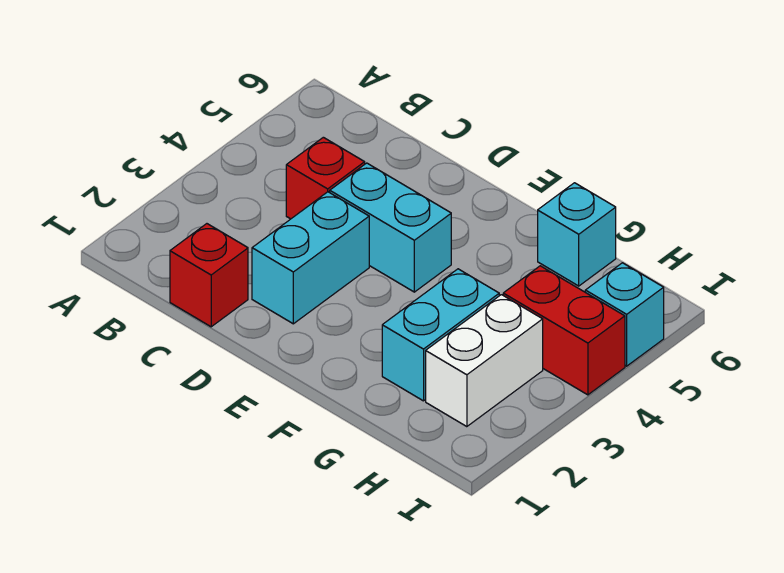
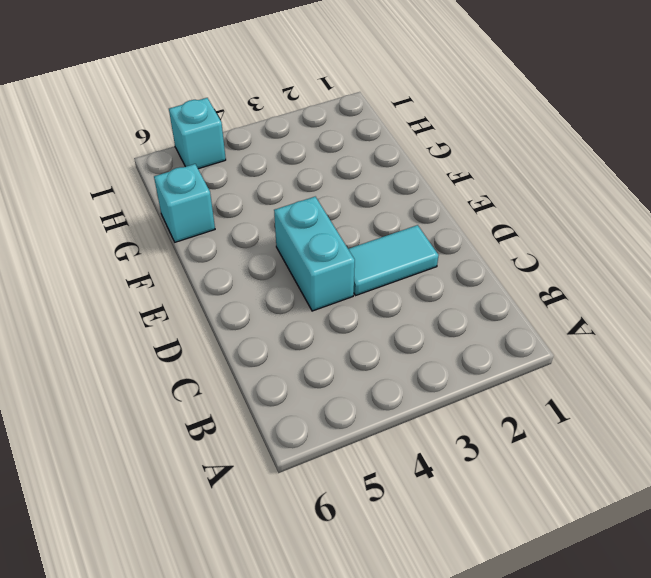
cyan tile D2:D3 level 1 -> cyan brick D2:D3 level 1
none -> red brick C1 level 1
none -> red brick C4 level 1

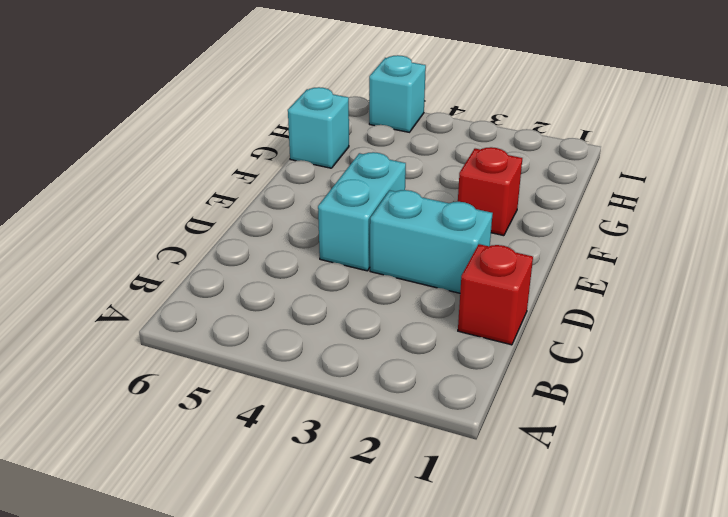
red brick F2 level 1 -> red brick C4 level 1
none -> cyan brick G2:G3 level 1
none -> white brick H2:H3 level 1

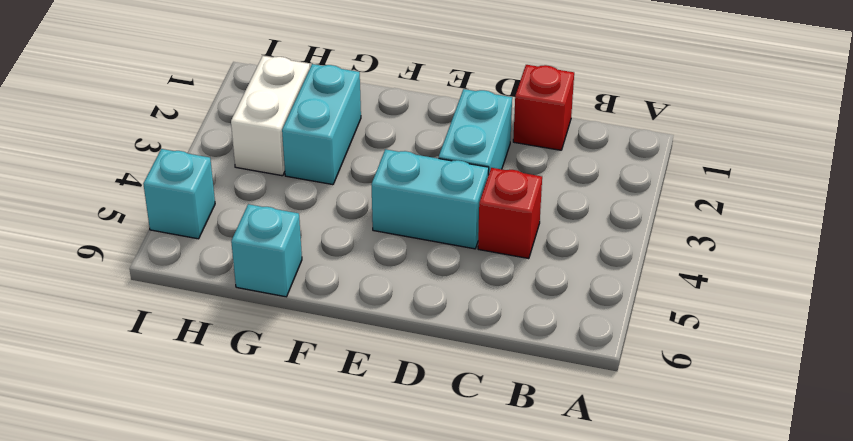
none -> red brick H4:I4 level 1

